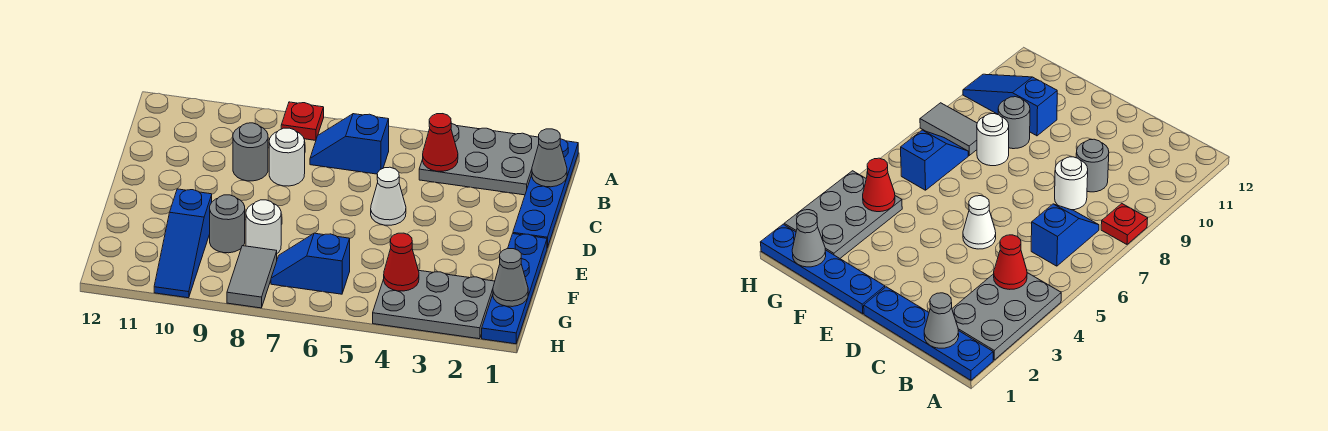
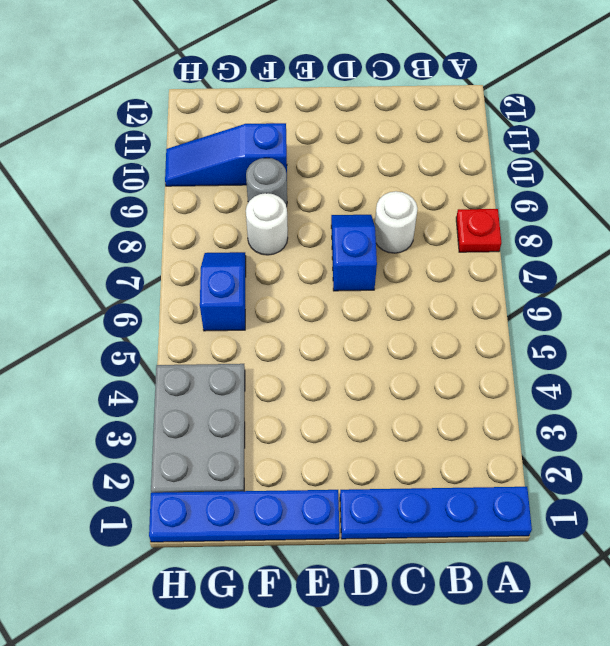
blue slope D7:D8 level 1 top 7 -> blue slope B6:B7 level 1 top 6
none -> grey plate A2:B4 level 1
none -> grey round brick C9 level 1
none -> white cone D5 level 1

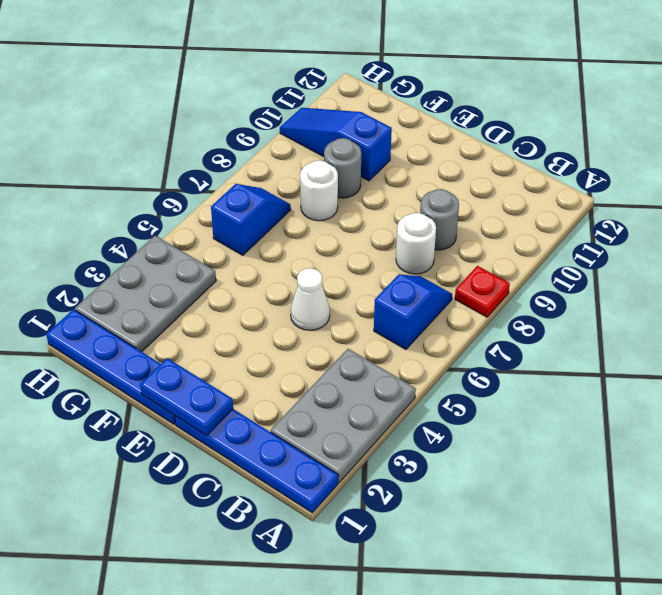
blue plate D1:E1 level 2 -> none
none -> grey tile G8:H8 level 1
none -> grey cone B1 level 2
none -> red cone B4 level 2

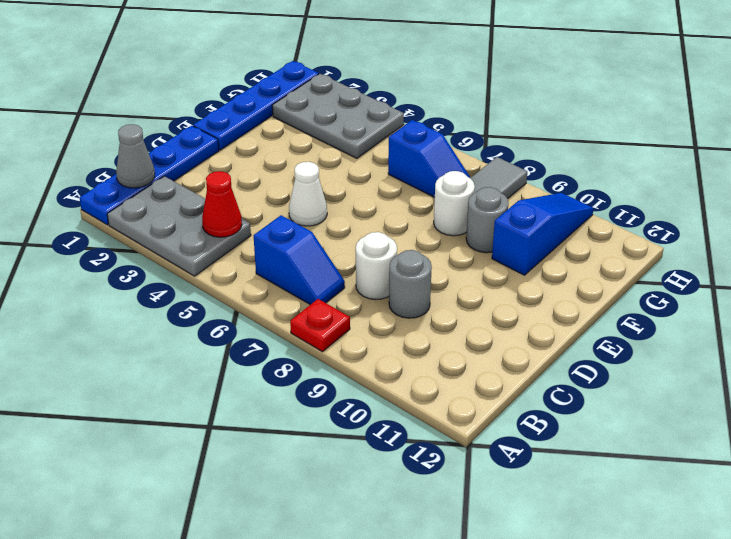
none -> grey cone G1 level 2
none -> red cone G4 level 2

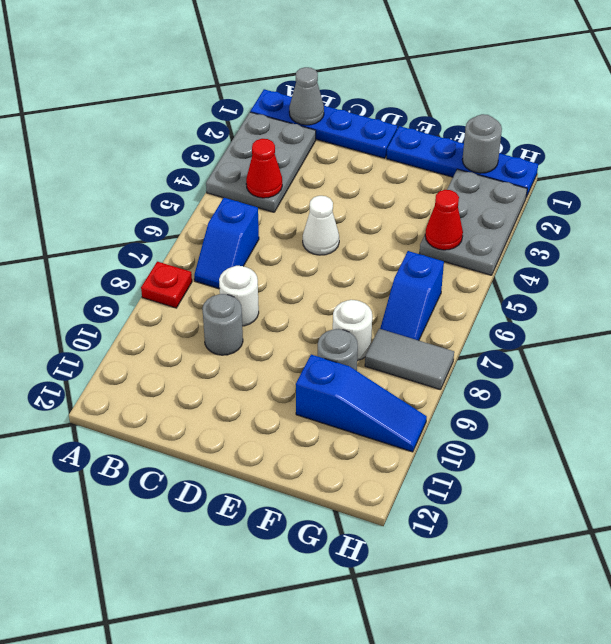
grey round brick G1 level 2 -> grey cone G1 level 2

